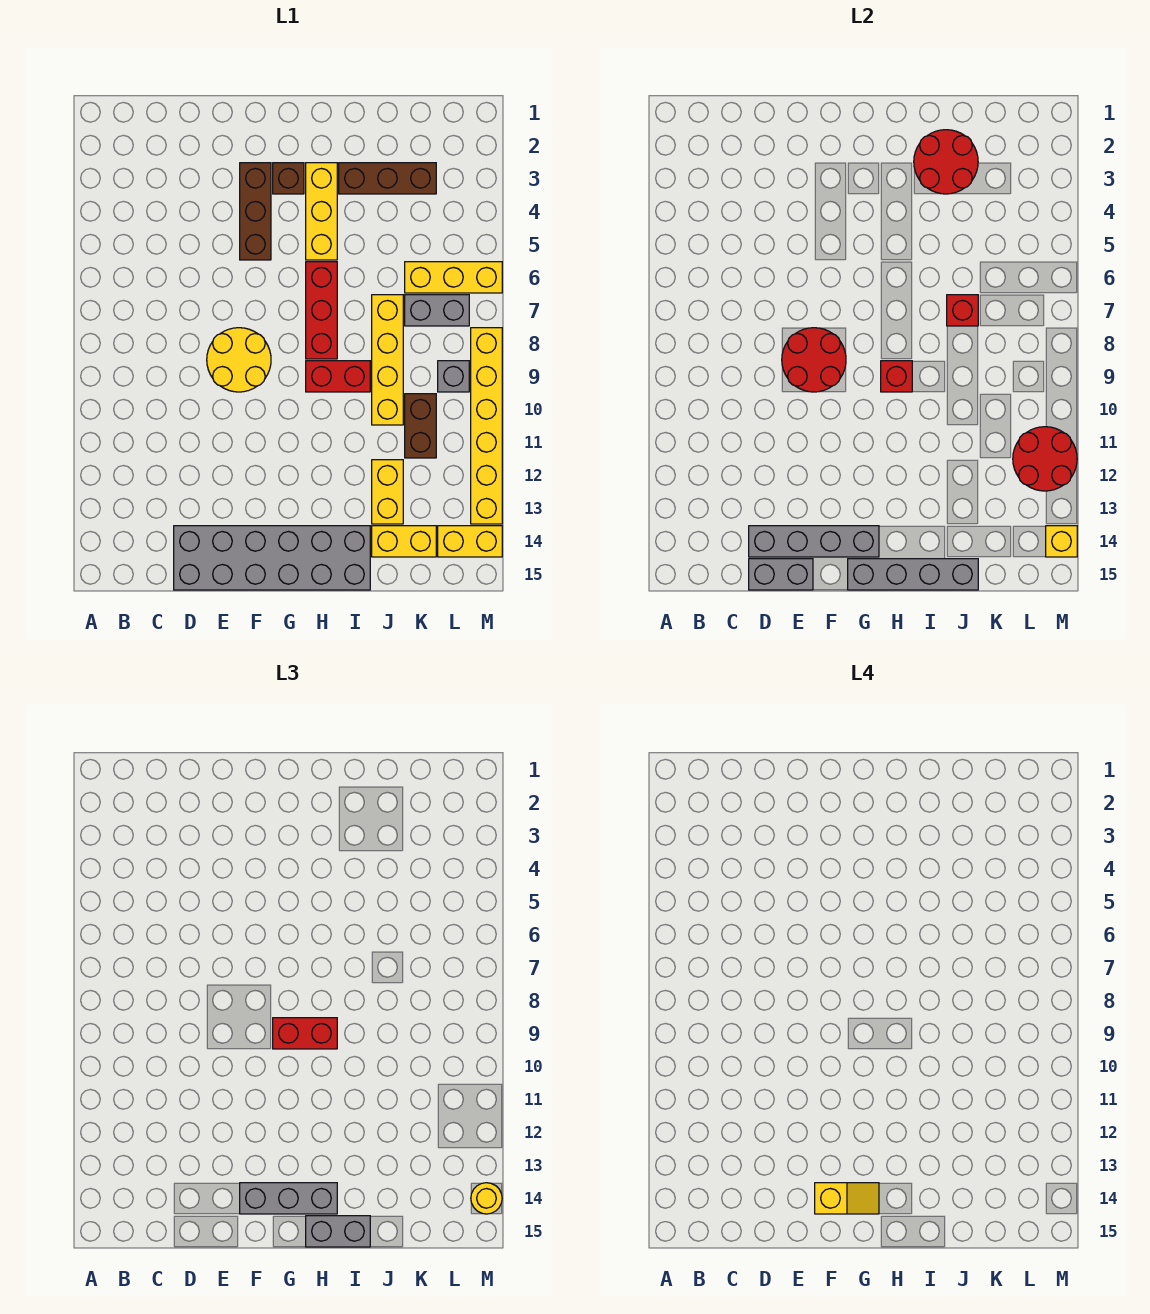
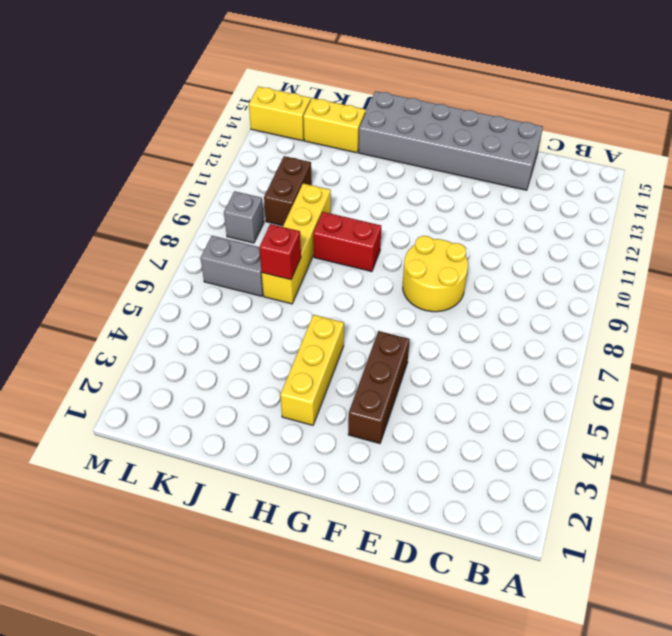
none -> brown brick G3 level 1
none -> red brick H6:H8 level 1
none -> brown brick I3:K3 level 1
none -> yellow brick J12:J13 level 1

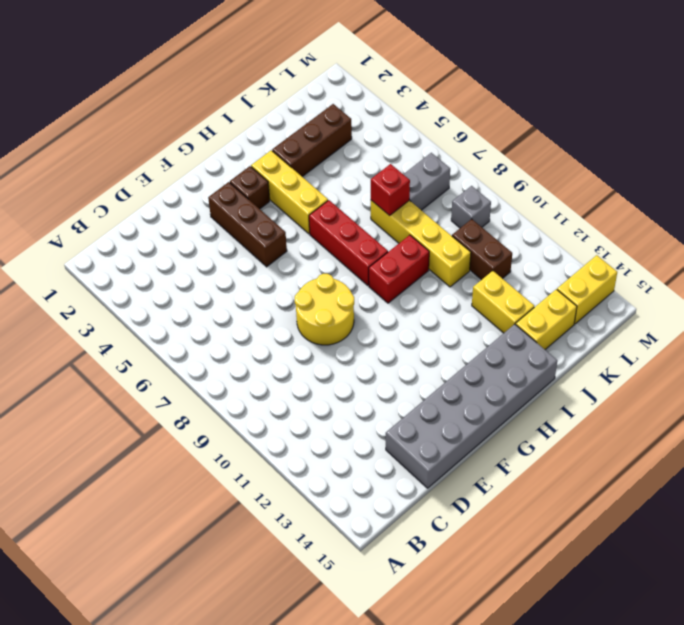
none -> yellow brick K6:M6 level 1
none -> yellow brick M8:M13 level 1
none -> grey brick D14:G14 level 2
none -> grey brick D15:E15 level 2

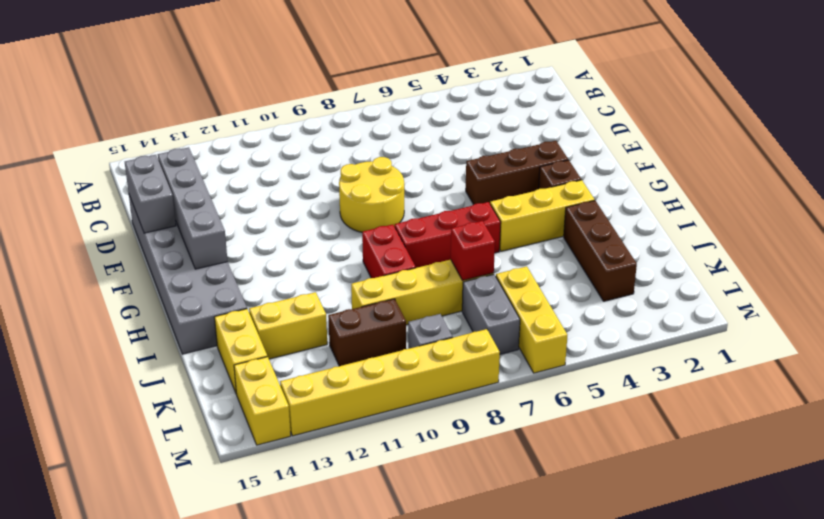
none -> red round brick E8:F9 level 2
none -> grey brick G15:J15 level 2
none -> red brick H9 level 2
none -> red round brick I2:J3 level 2

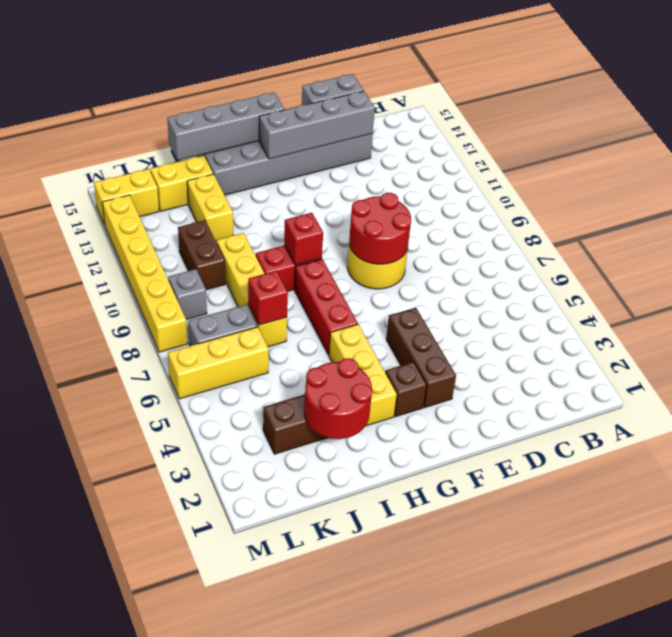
none -> red round brick L11:M12 level 2
none -> yellow brick M14 level 2
none -> grey brick F14:H14 level 3
none -> red brick G9:H9 level 3

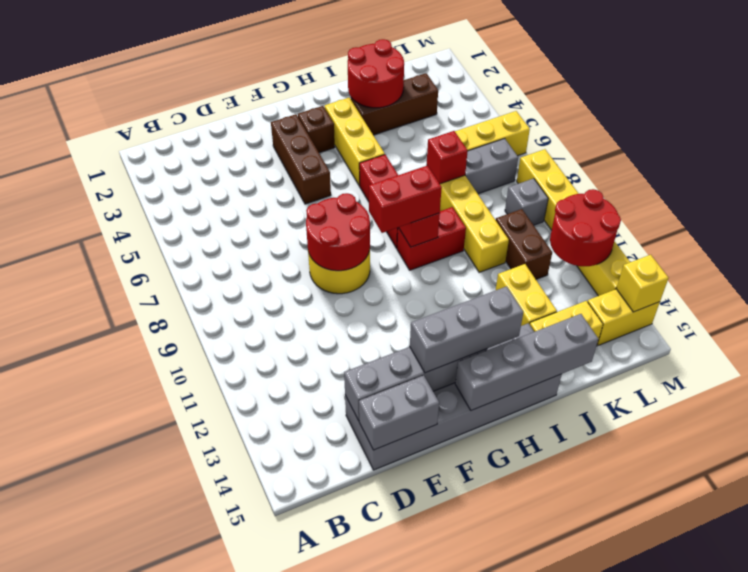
none -> grey brick H15:I15 level 3
none -> yellow round brick M14 level 3
none -> yellow slope F14:G14 level 4 top F

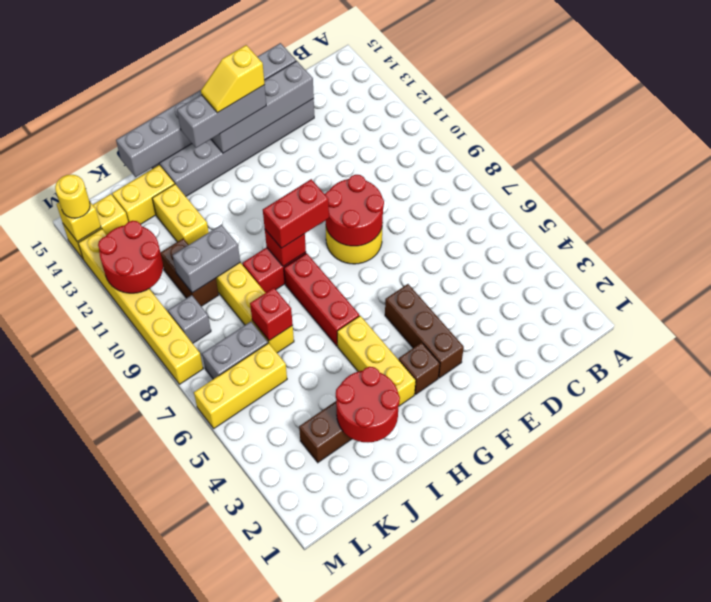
grey brick J10:K10 level 2 -> grey brick H15:I15 level 3

